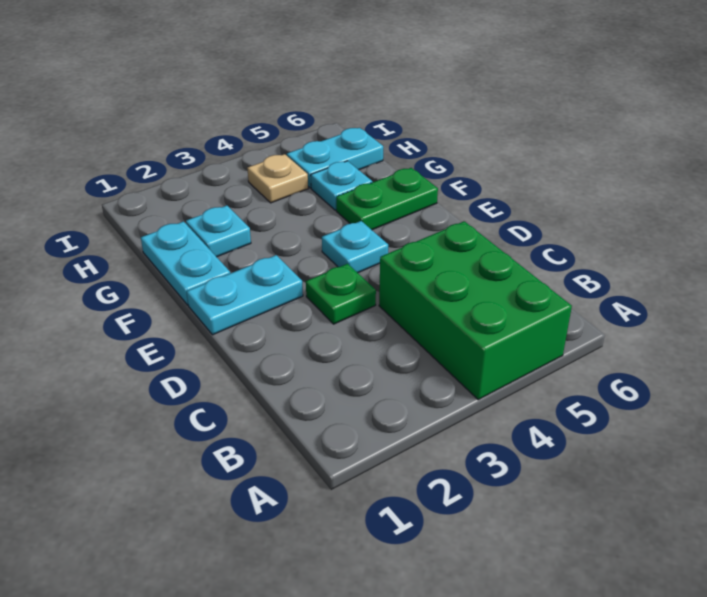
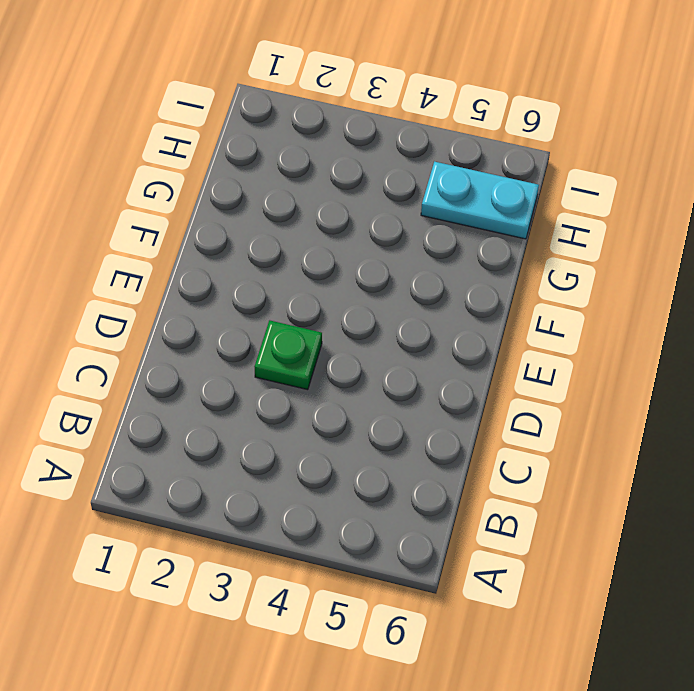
none -> green brick A4:C5 level 1
none -> cyan plate E1:E2 level 1

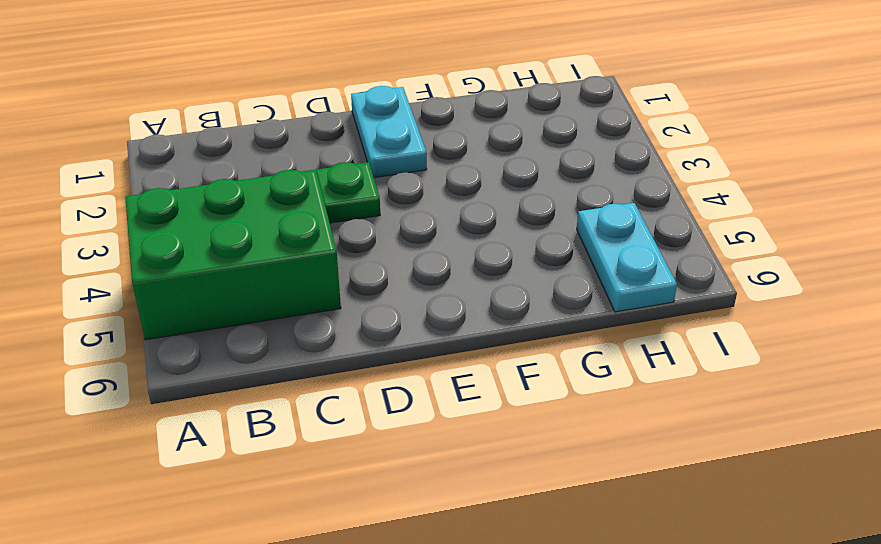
none -> cyan plate E4 level 1
none -> cyan plate F1:G1 level 1

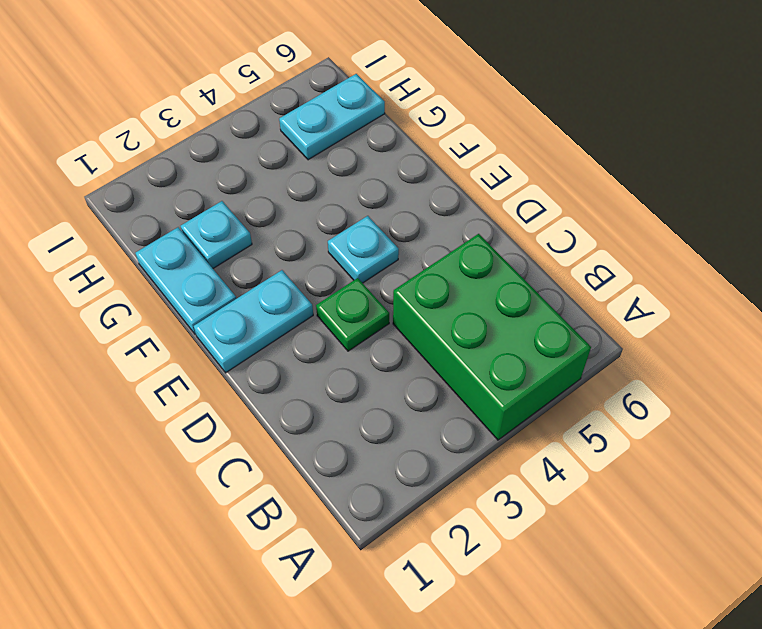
none -> green plate F5:F6 level 1
none -> cyan plate G5 level 1

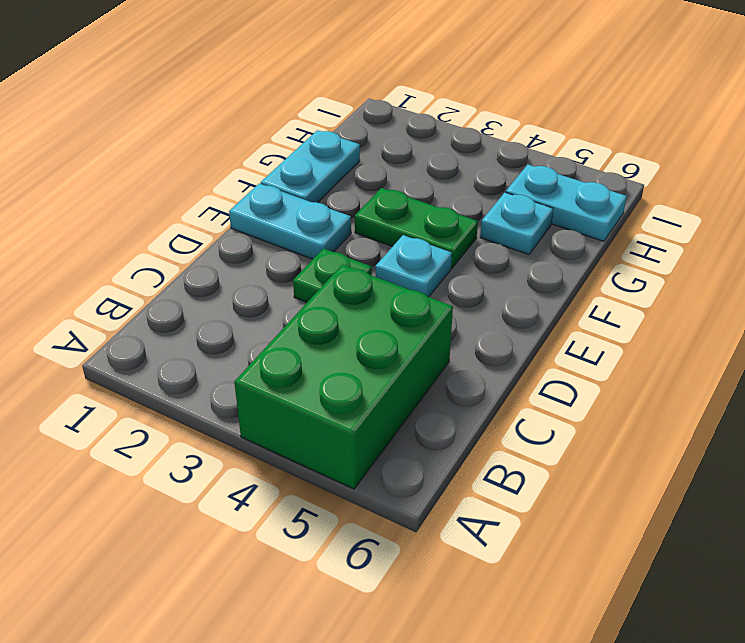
green plate F3:F4 level 1 -> green plate F5:F6 level 1
none -> cyan plate G2 level 1
none -> tan plate H4 level 1

